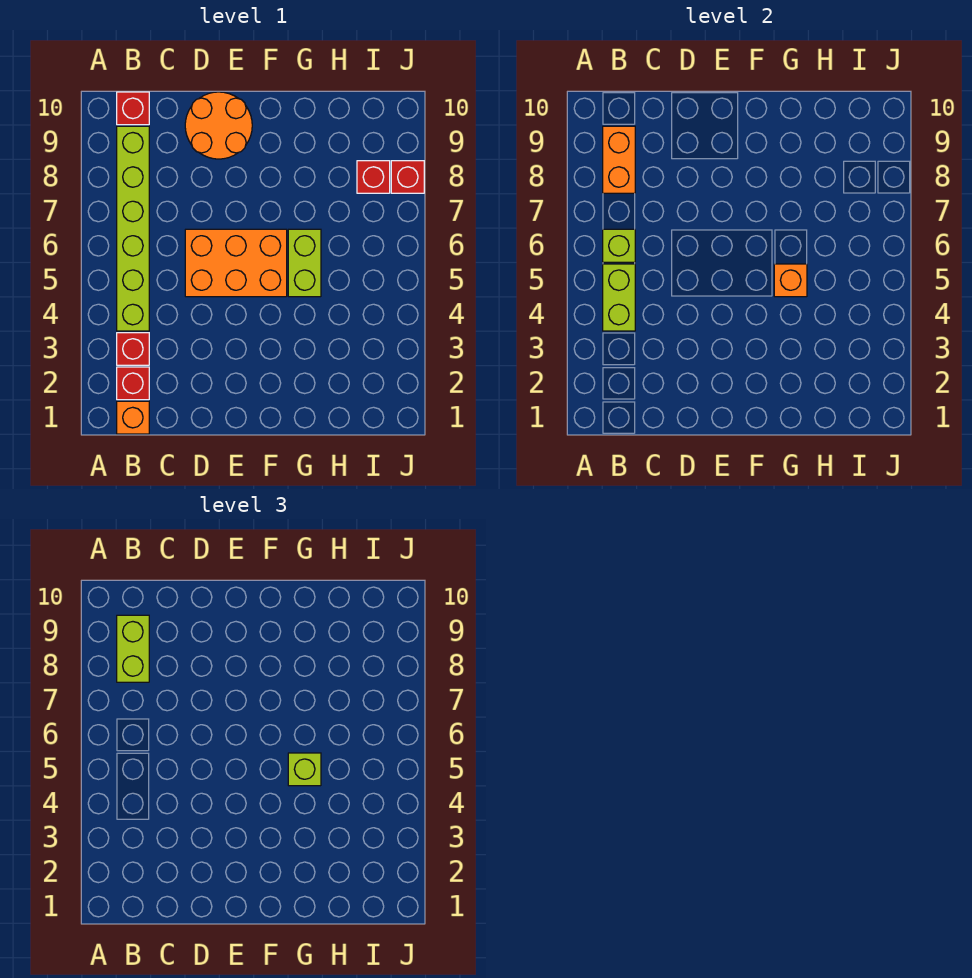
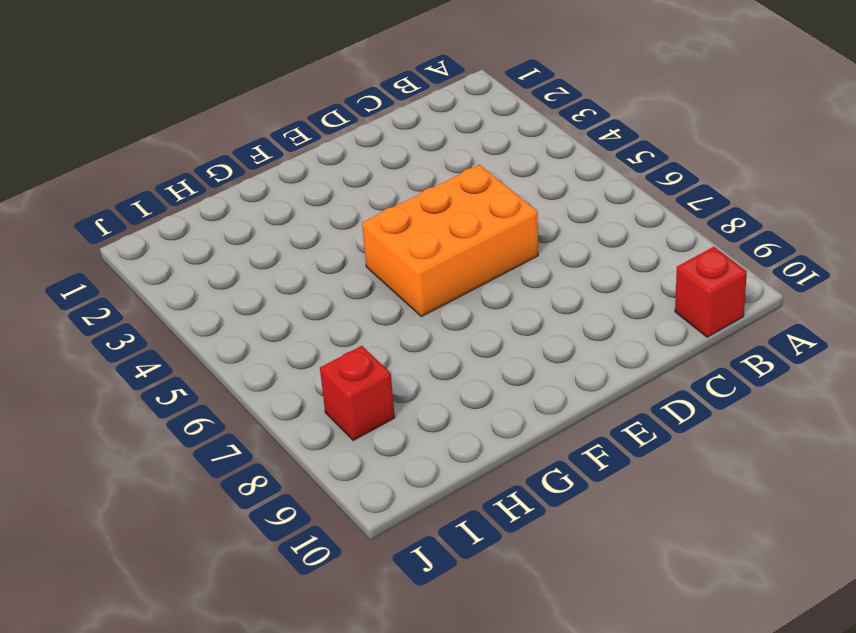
none -> orange brick B1 level 1
none -> red brick B2 level 1
none -> red brick B3 level 1

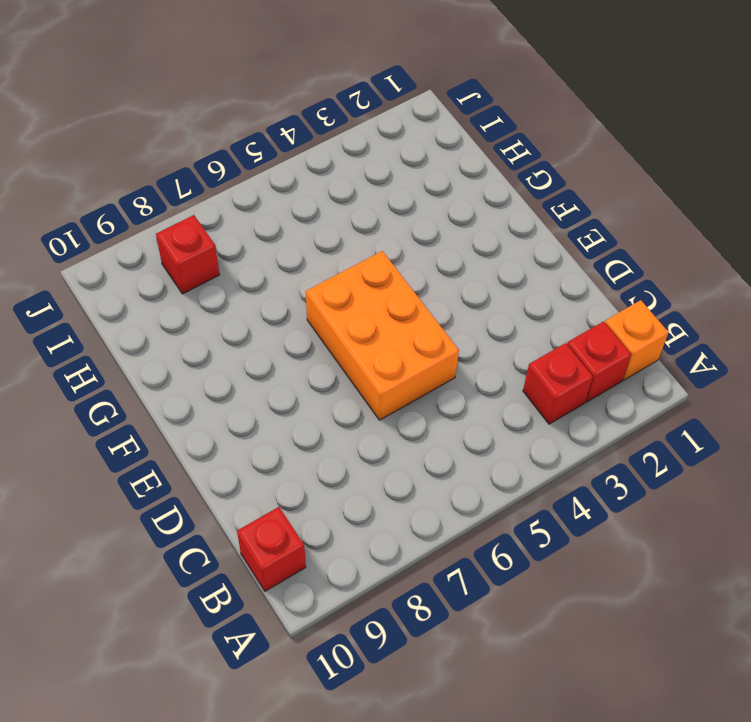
none -> lime brick B4:B9 level 1
none -> orange round brick D9:E10 level 1
none -> lime brick G5:G6 level 1

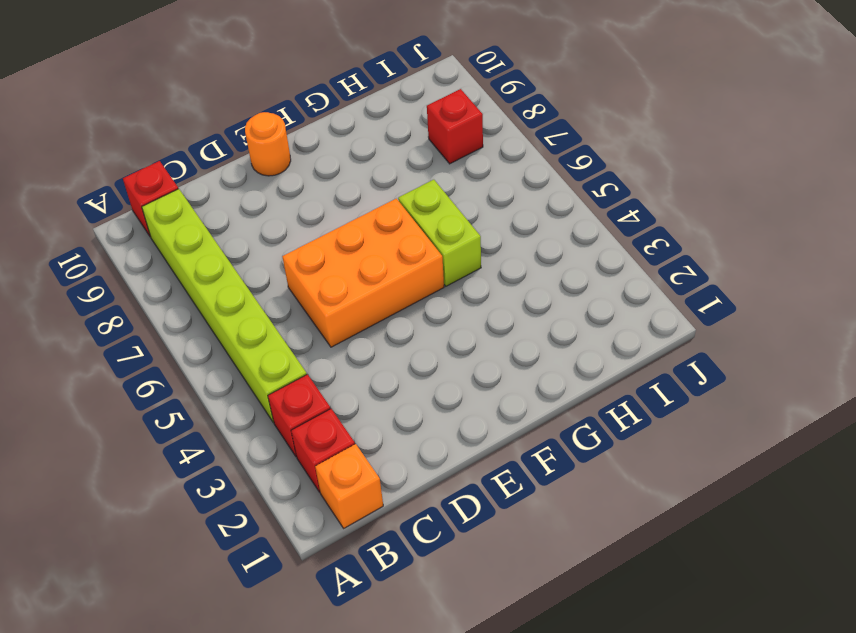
orange round brick E10 level 1 -> orange round brick D9:E10 level 1
none -> red brick J8 level 1
none -> lime brick B4:B5 level 2
none -> lime brick B6 level 2

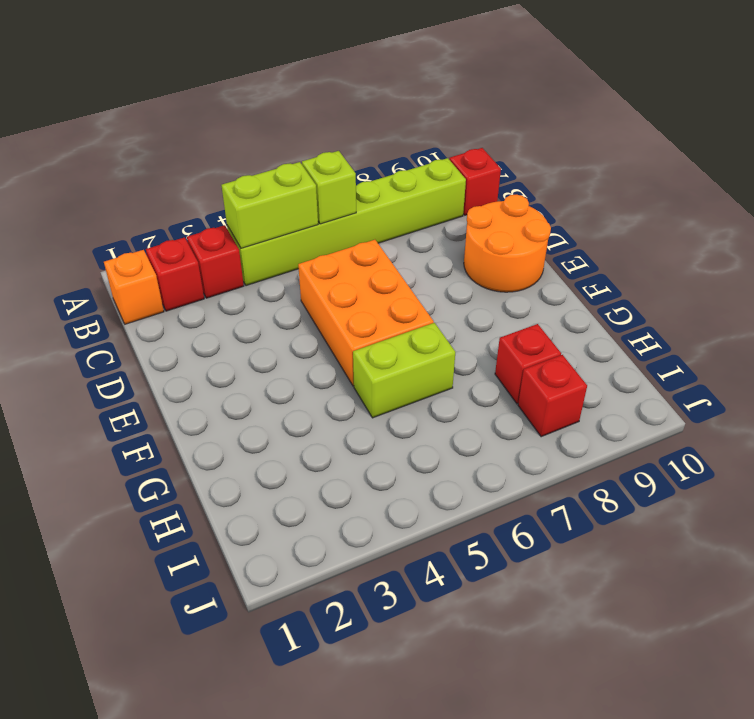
red brick H8 level 1 -> red brick J8 level 1
none -> orange brick B8:B9 level 2
none -> orange brick G5 level 2
none -> lime brick B8:B9 level 3

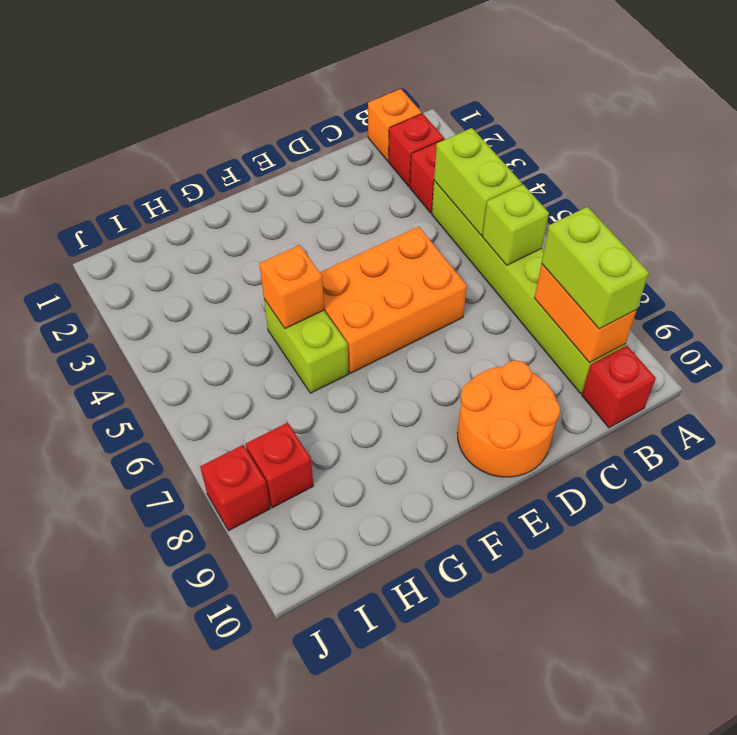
none -> lime brick G5 level 3

